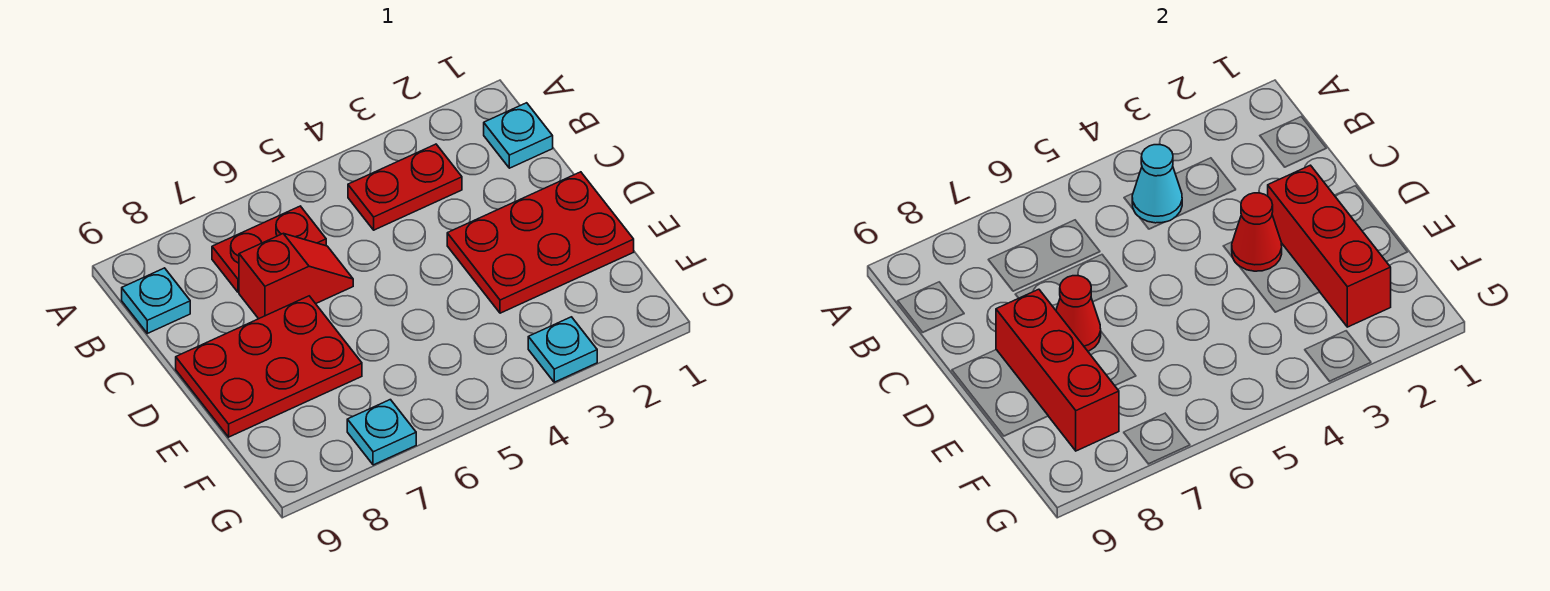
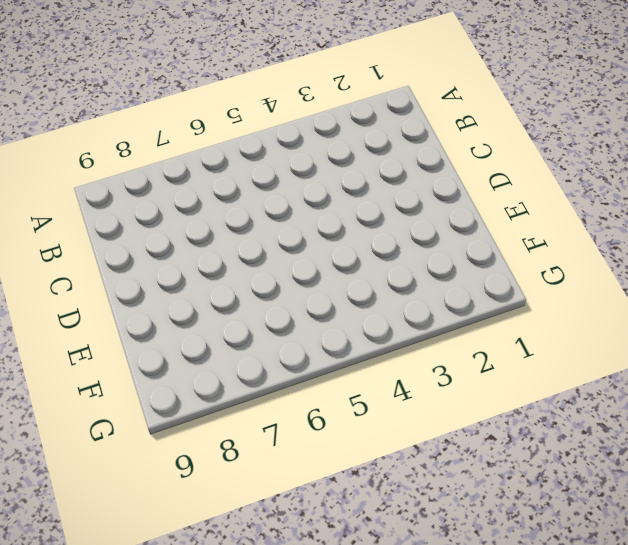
none -> cyan plate B1 level 1
none -> red plate B3:B4 level 1
none -> red plate B6:B7 level 1

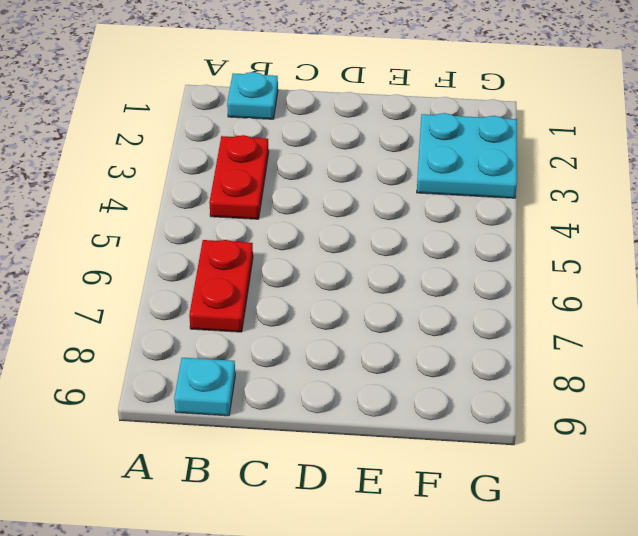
cyan plate F2:G3 level 1 -> cyan plate G3 level 1
none -> red slope C6:C7 level 1 top 7
none -> red plate D1:E3 level 1
none -> red plate D7:E9 level 1

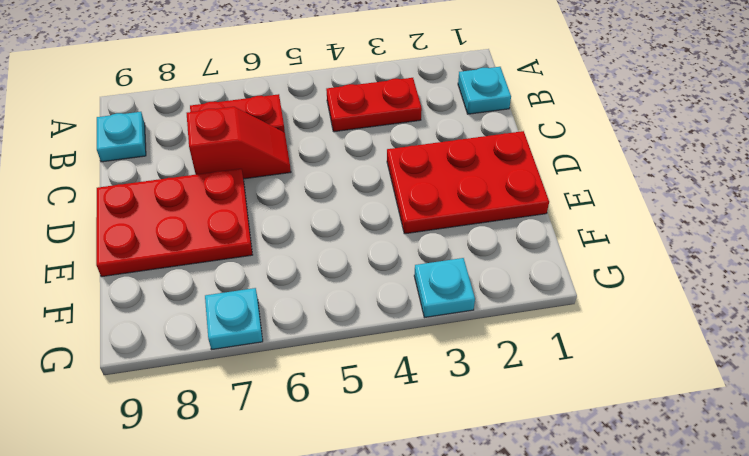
none -> cyan cone B4 level 2
none -> red brick D2:F2 level 2
none -> red cone D3 level 2

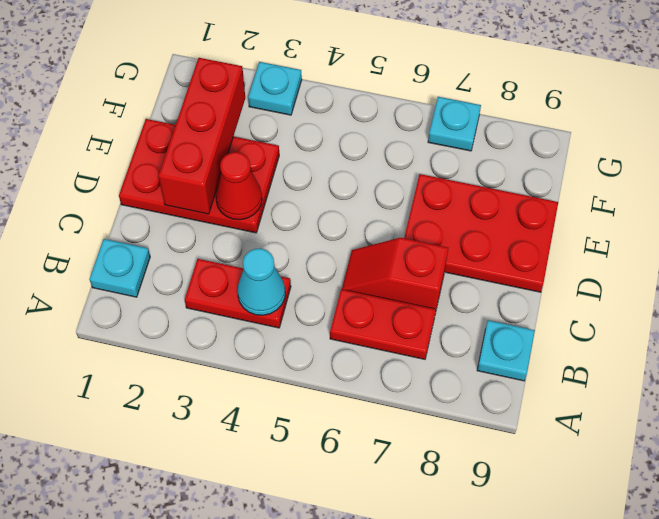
none -> red cone D7 level 2
none -> red brick D8:F8 level 2

